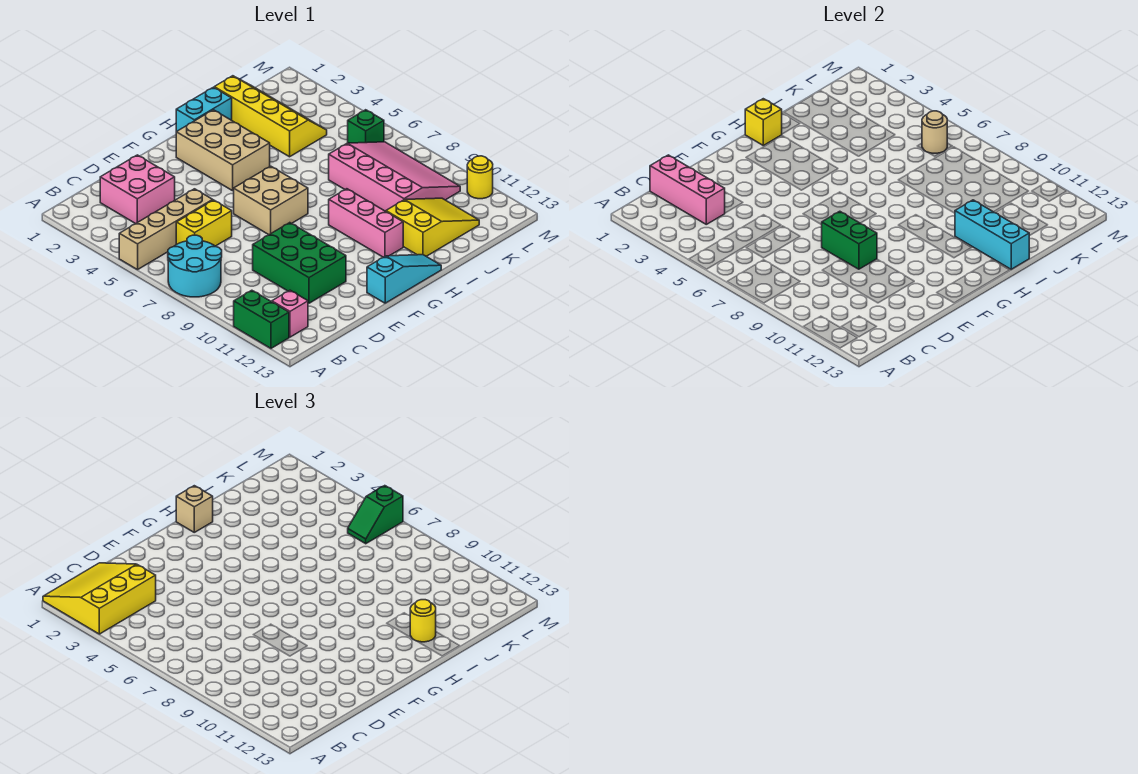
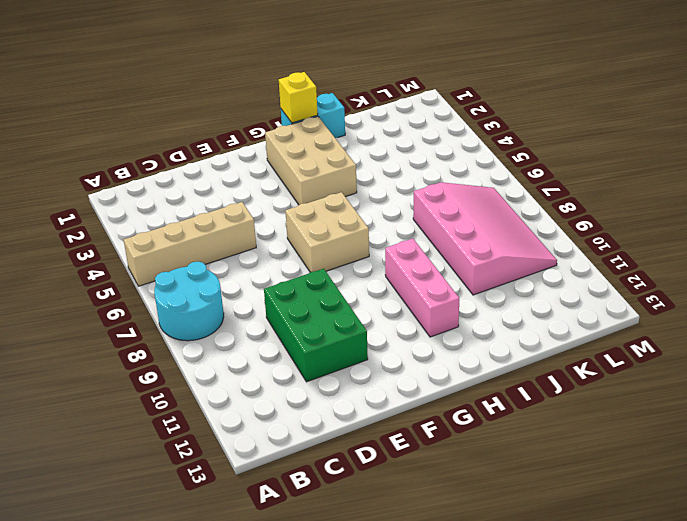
none -> green brick A11:A12 level 1
none -> pink brick B12 level 1
none -> pink brick C2:D3 level 1

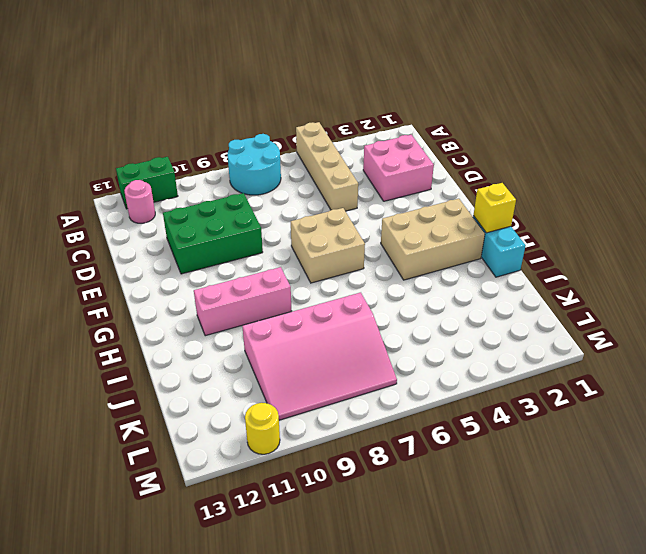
pink round brick B12 level 1 -> pink brick B12 level 1
none -> yellow brick C6:D6 level 1
none -> cyan slope F13:H13 level 1 top F
none -> yellow slope I11:K12 level 1 top I

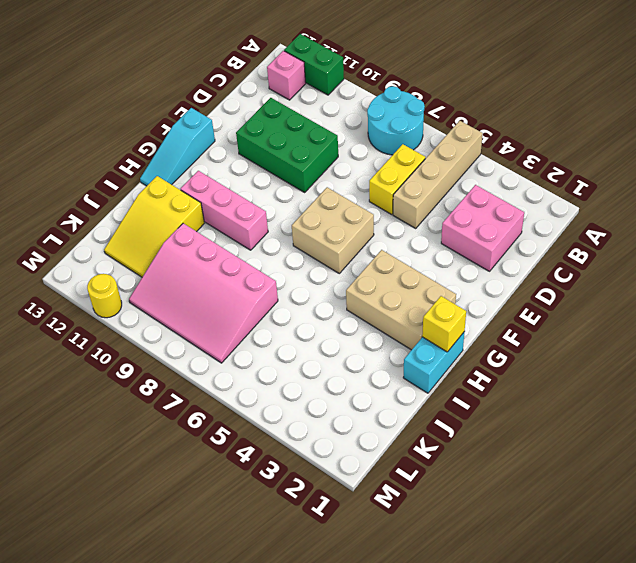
none -> yellow slope J1:K4 level 1 top J
none -> green brick L6 level 1
none -> pink brick C1:C3 level 2

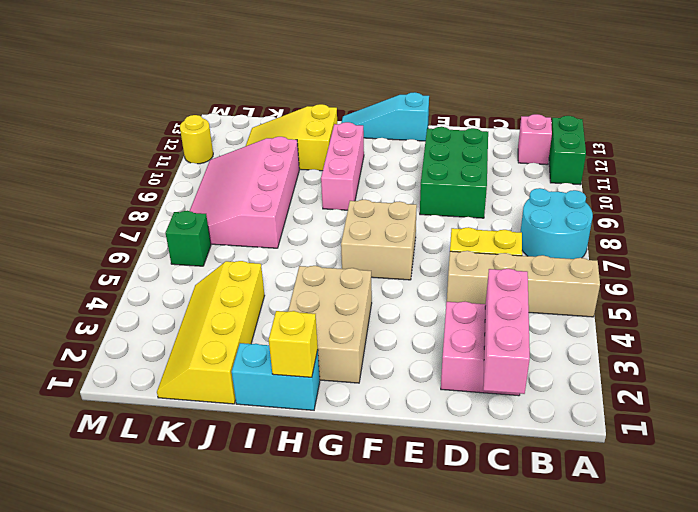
none -> green brick E8:E9 level 2
none -> cyan brick I11:I13 level 2
none -> tan round brick L6 level 2

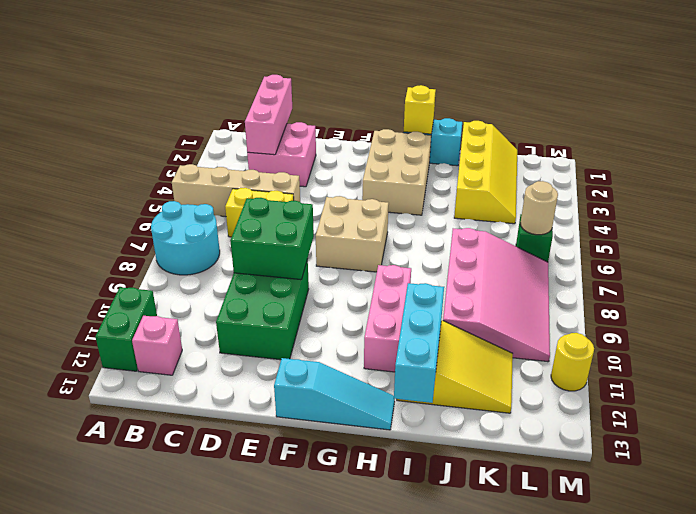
green brick D8:E9 level 2 -> green brick E8:E9 level 2
none -> yellow slope A1:C3 level 3 top 3
none -> tan brick H1 level 3
none -> yellow round brick I12 level 3

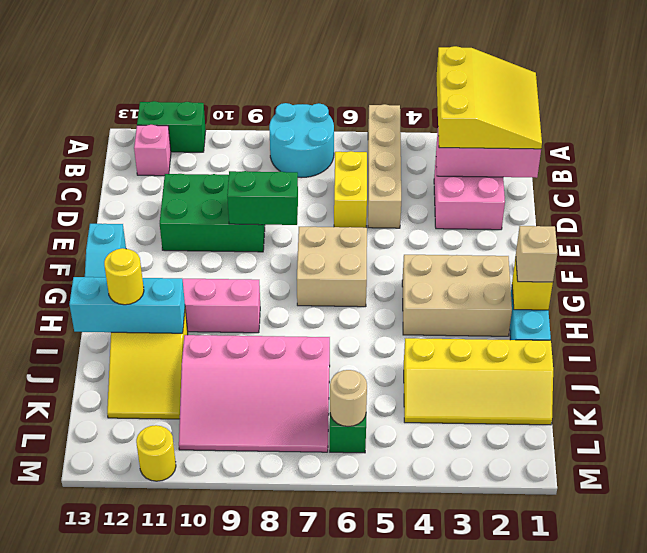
none -> green slope L6:M6 level 3 top M

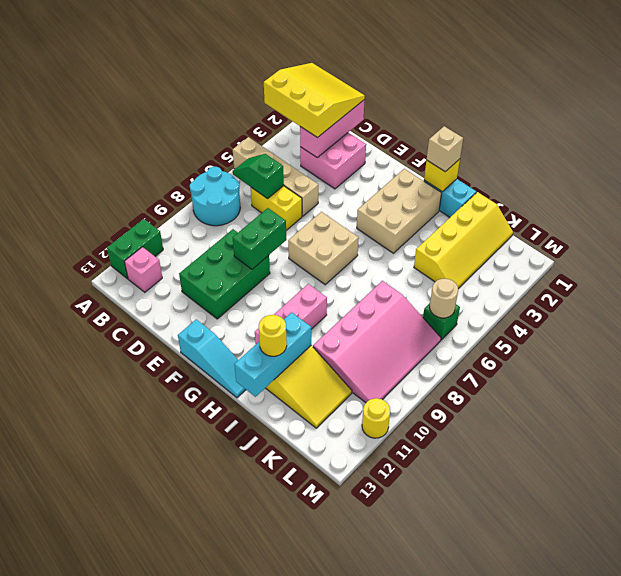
green slope B6:C6 level 2 top C -> green slope L6:M6 level 3 top M

